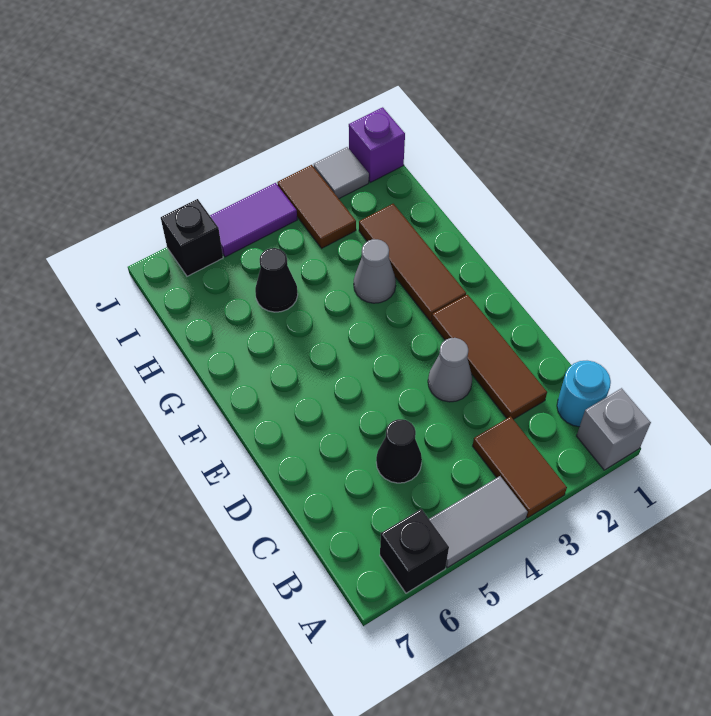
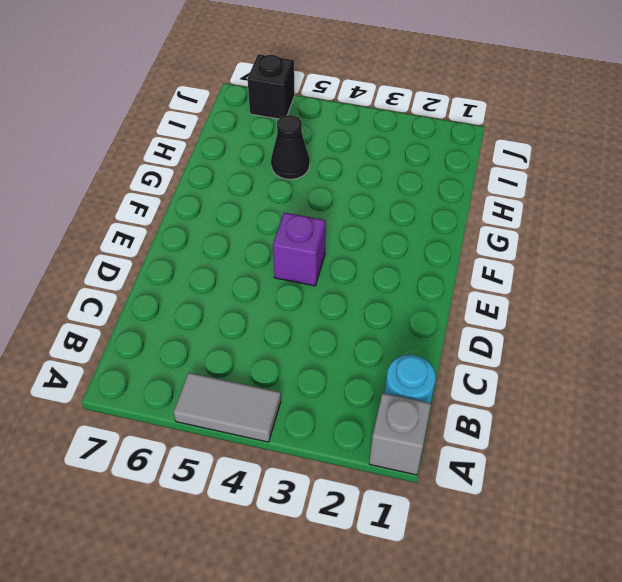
purple brick E4 level 1 -> purple brick J1 level 1
none -> brown tile A3:B3 level 1
none -> black brick A6 level 1
none -> brown tile C2:E2 level 1

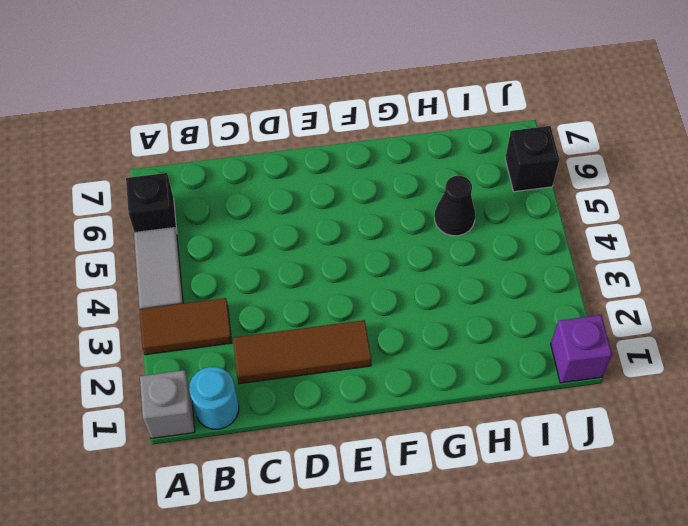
none -> black cone C5 level 1
none -> grey cone D3 level 1
none -> brown tile F2:H2 level 1

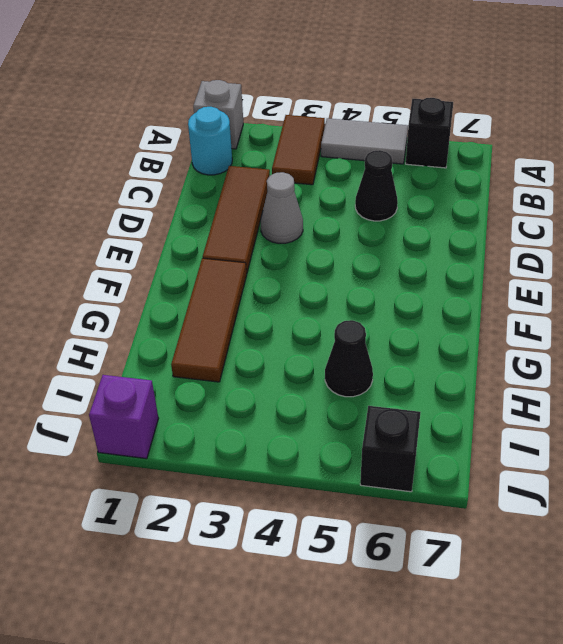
none -> grey cone G3 level 1
none -> brown tile I3:J3 level 1
none -> grey tile J2 level 1

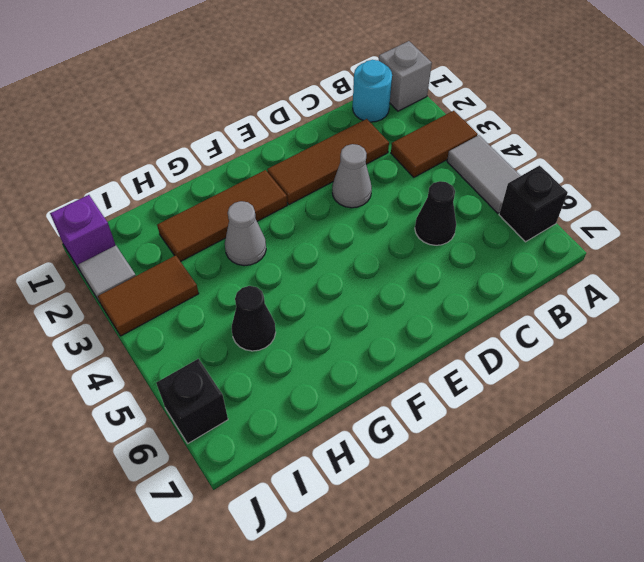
none -> purple tile J4:J5 level 1

